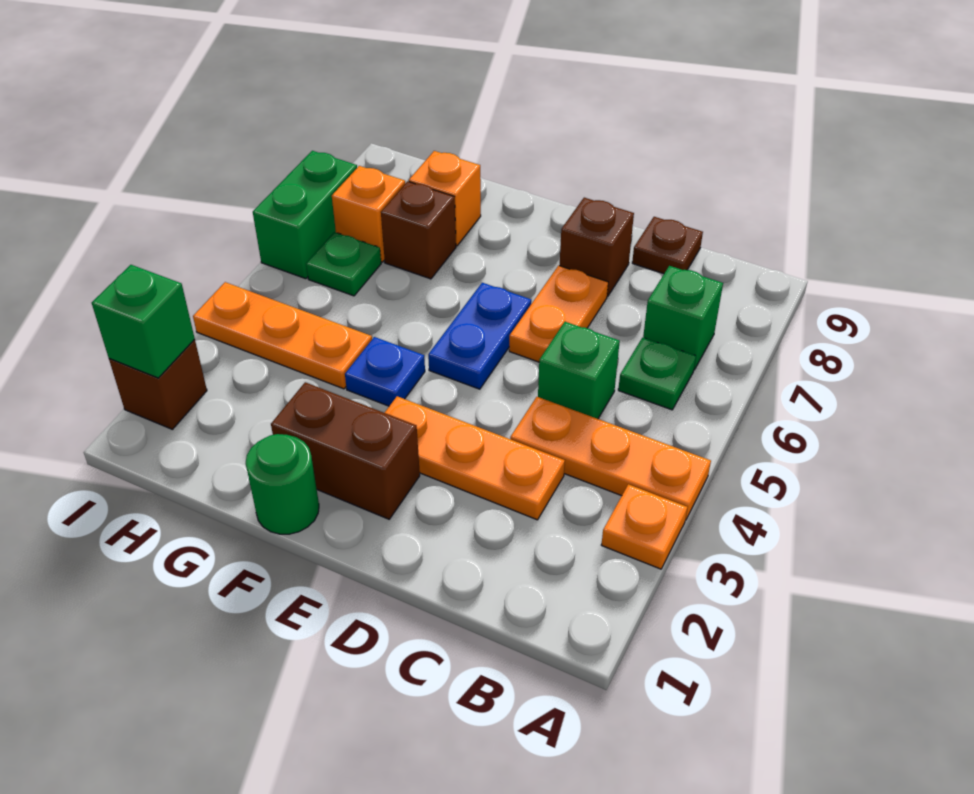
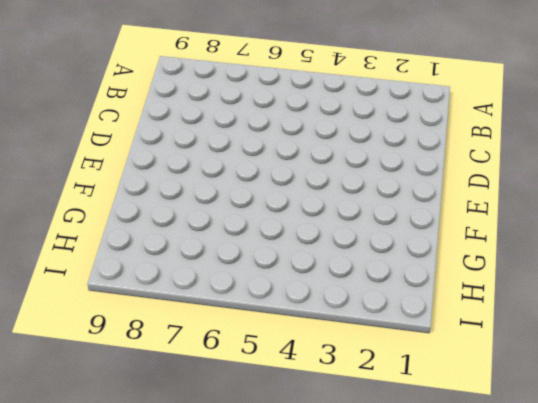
none -> orange plate A3 level 1
none -> orange plate A4:C4 level 1
none -> green plate B6 level 1

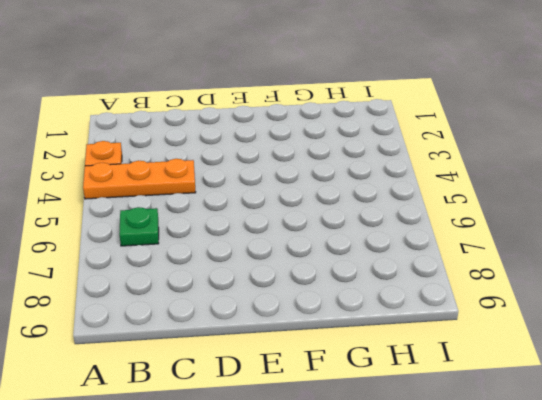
none -> green brick B7 level 1
none -> orange plate C3:E3 level 1
none -> green brick C5 level 1

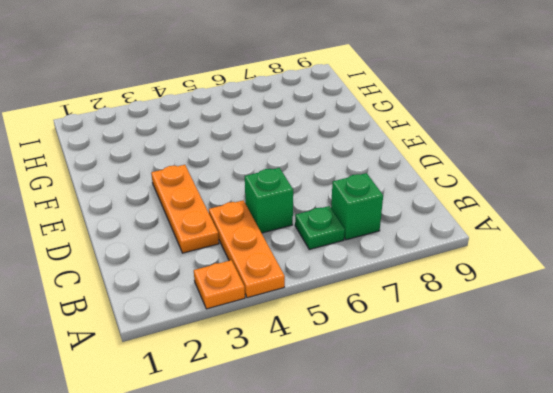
none -> brown plate C9 level 1
none -> orange plate D6:D7 level 1
none -> brown brick D8 level 1

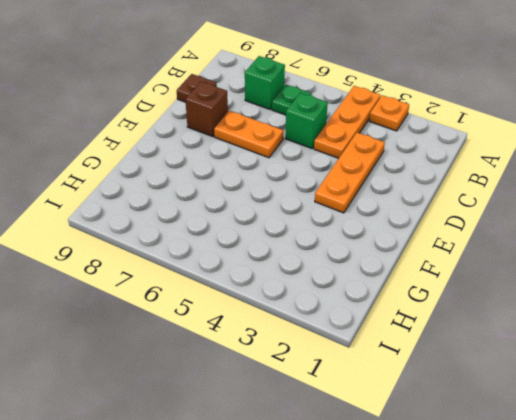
none -> brown brick E2:F2 level 1
none -> blue plate E5:E6 level 1
none -> green round brick F1 level 1

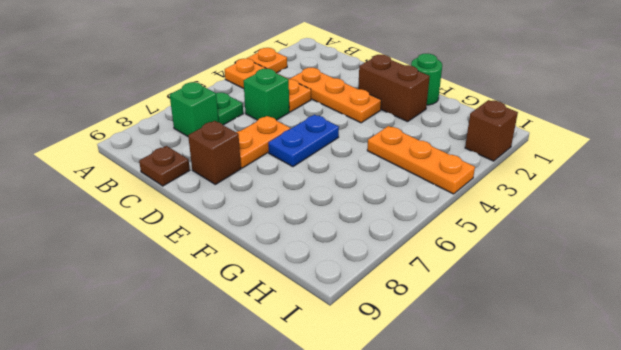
none -> blue plate F4 level 1
none -> brown brick G7 level 1
none -> orange brick G8 level 1

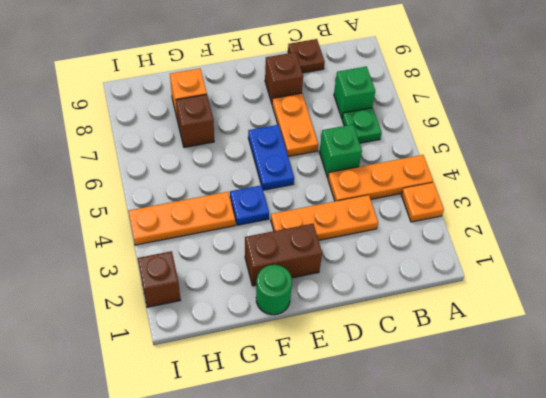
none -> green plate H6 level 1
none -> orange brick H7 level 1
none -> green brick I6:I7 level 1

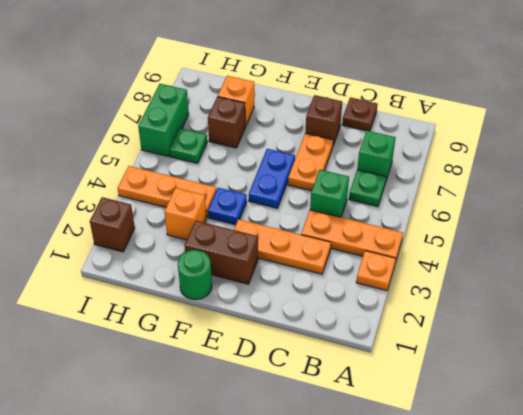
orange brick G3 level 1 -> orange brick H7 level 1
none -> green brick I2 level 2

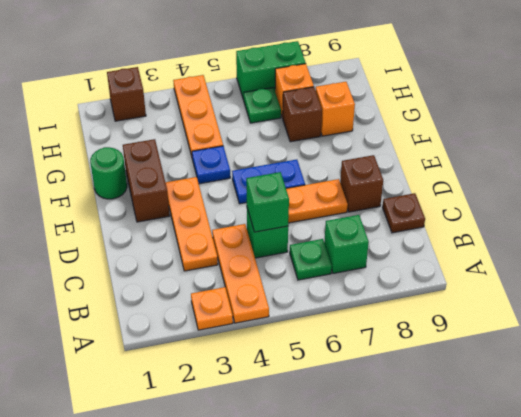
green brick C5 level 2 -> green brick I2 level 2

